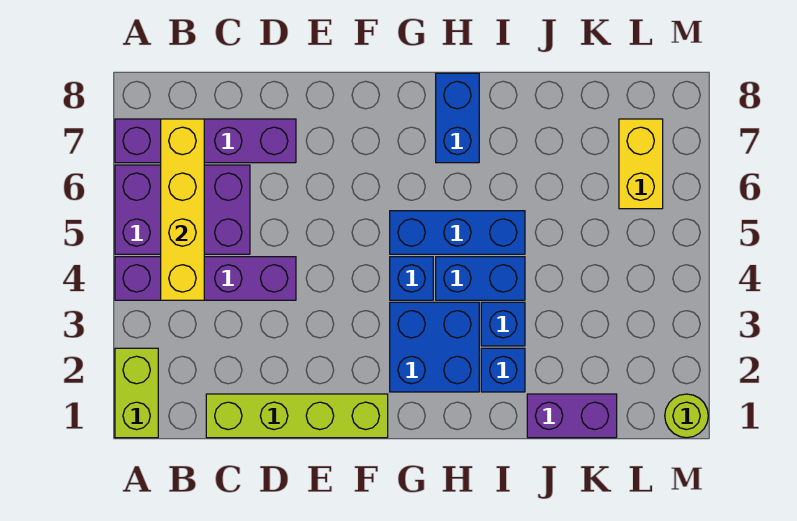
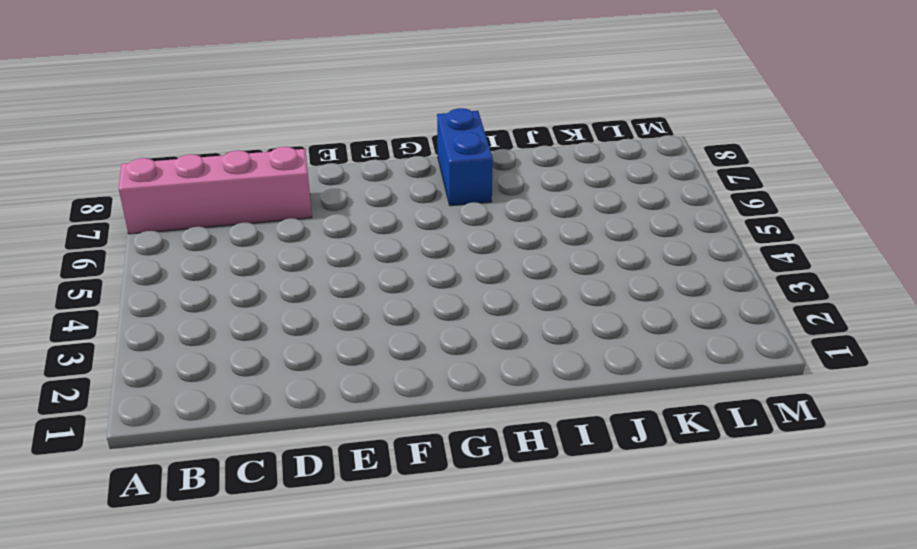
pink brick A7:D7 level 1 -> purple brick A7:D7 level 1
none -> lime brick A1:A2 level 1
none -> purple brick A4:D4 level 1
none -> purple brick A5:C6 level 1

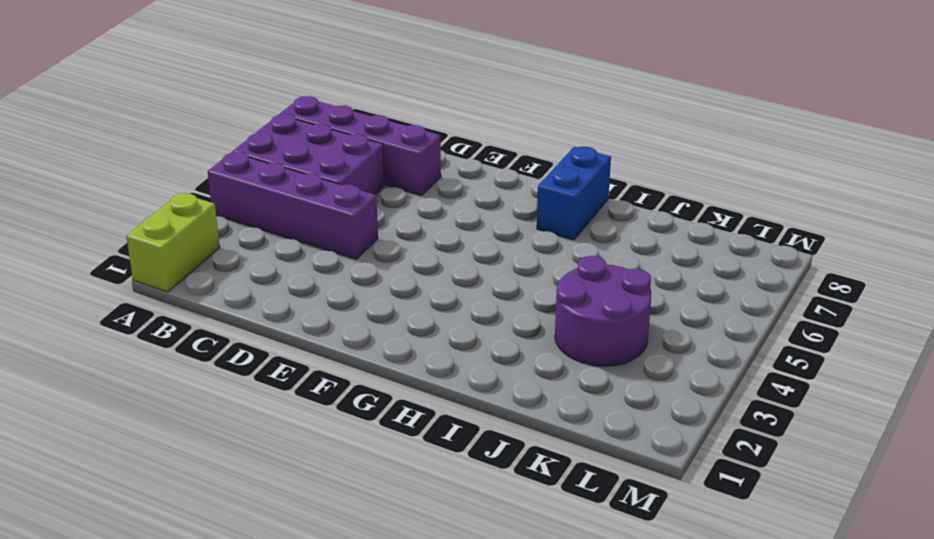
purple round brick J3:K4 level 1 -> none
none -> lime brick C1:F1 level 1
none -> blue brick G2:H3 level 1
none -> blue brick G4 level 1

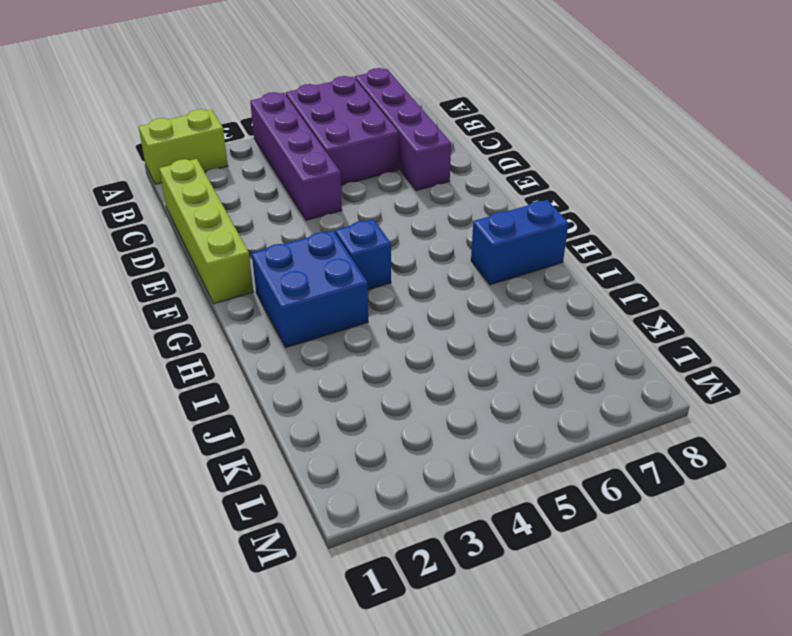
none -> blue brick G5:I5 level 1
none -> blue brick H4:I4 level 1
none -> blue brick I2 level 1

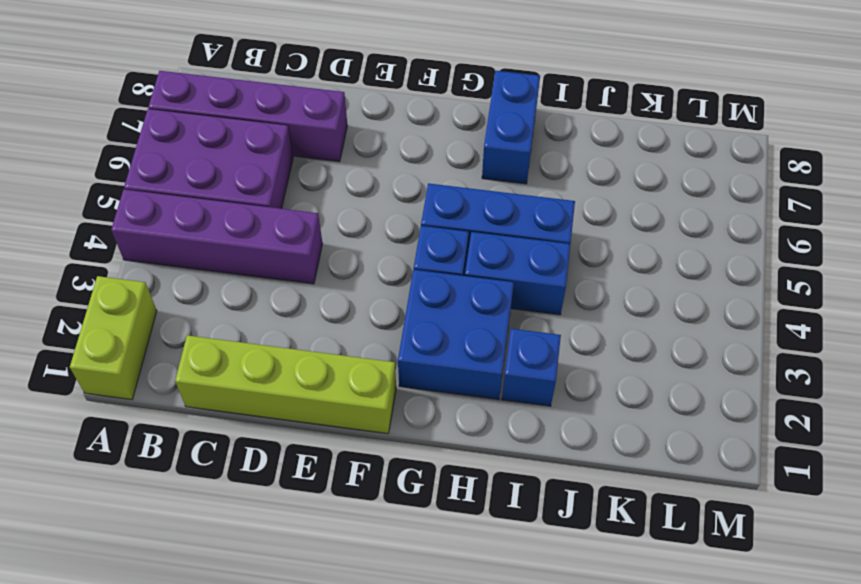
none -> blue brick I3 level 1
none -> purple brick J1:K1 level 1
none -> yellow brick L6:L7 level 1

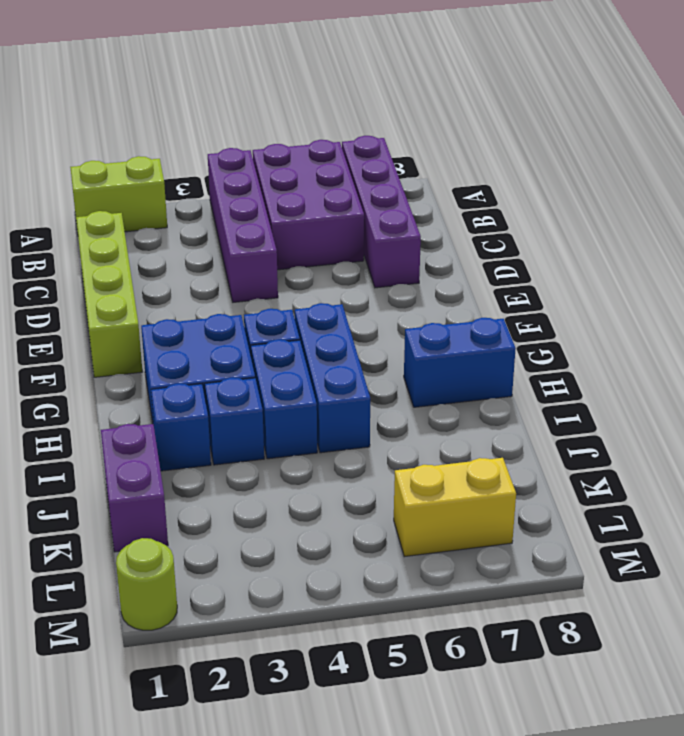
none -> yellow brick B4:B7 level 2

